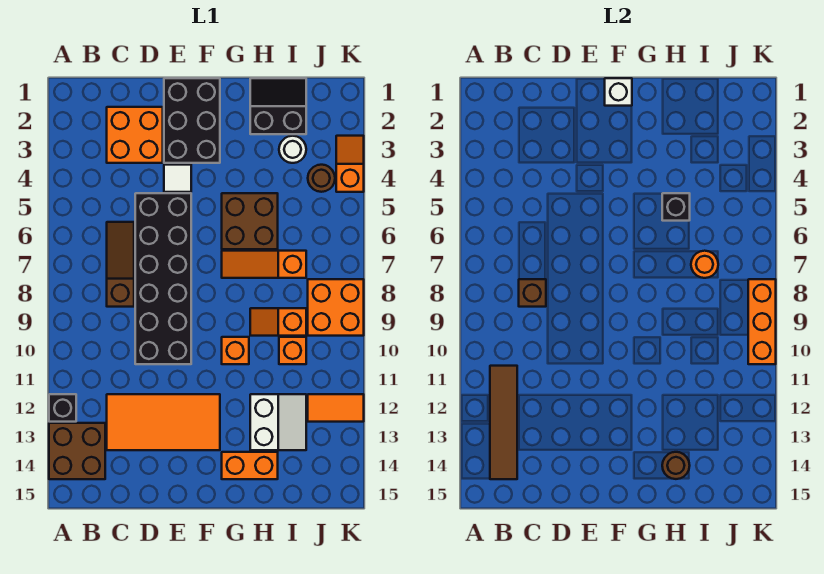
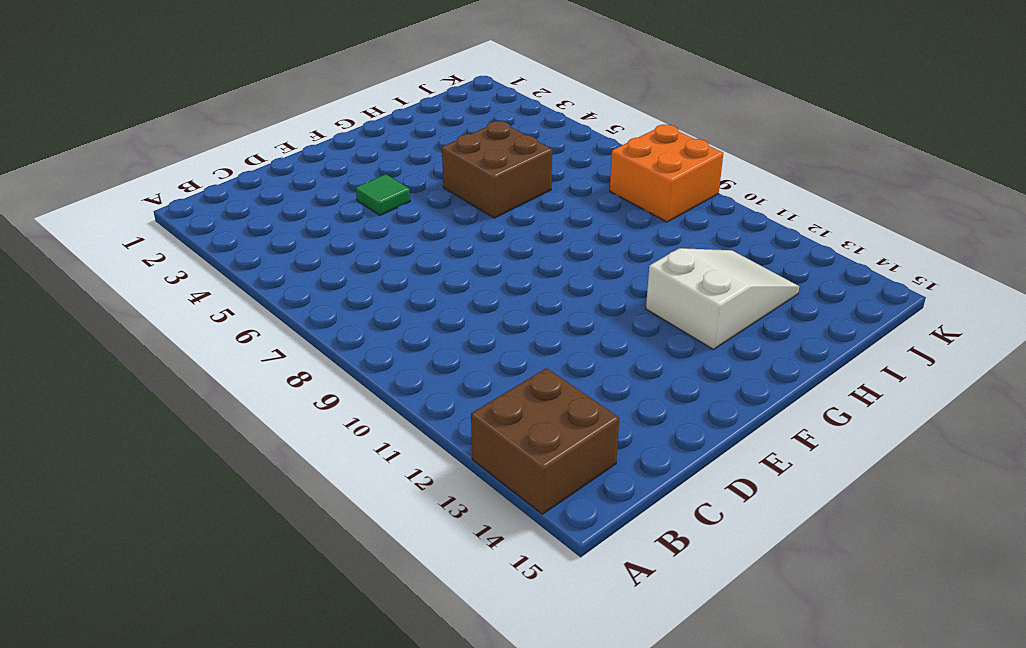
green tile E4 level 1 -> white tile E4 level 1
white slope G12:I13 level 1 top G -> white slope H12:I13 level 1 top H
none -> black brick A12 level 1
none -> orange brick C2:D3 level 1
none -> brown slope C6:C8 level 1 top 8

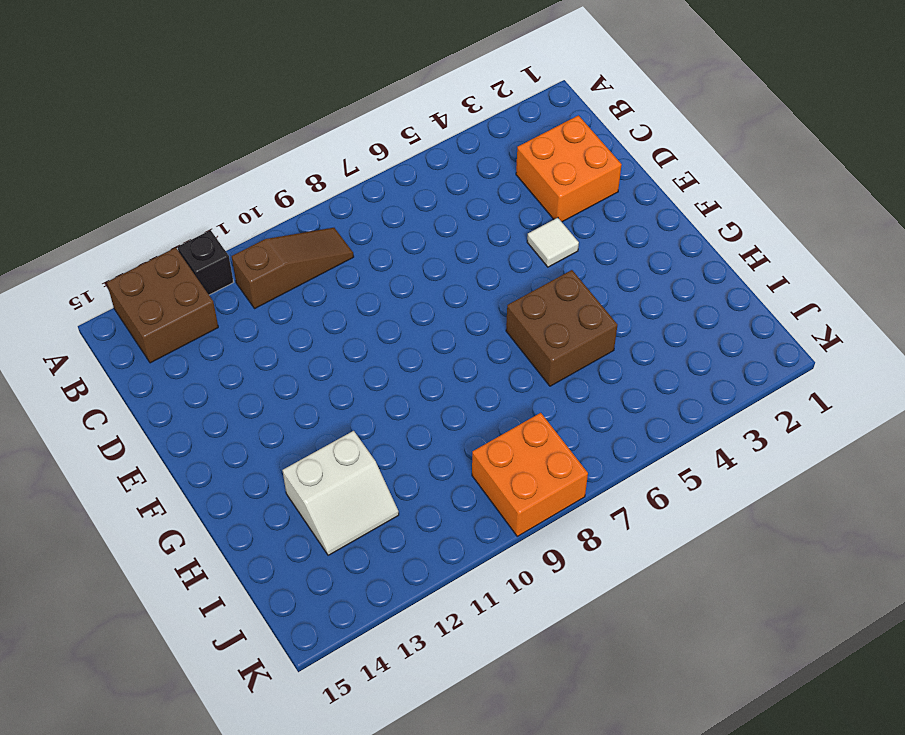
brown slope B9:B11 level 1 top 11 -> brown slope C6:C8 level 1 top 8
none -> orange tile C12:F13 level 1
none -> black brick D5:E10 level 1
none -> black brick E1:F3 level 1

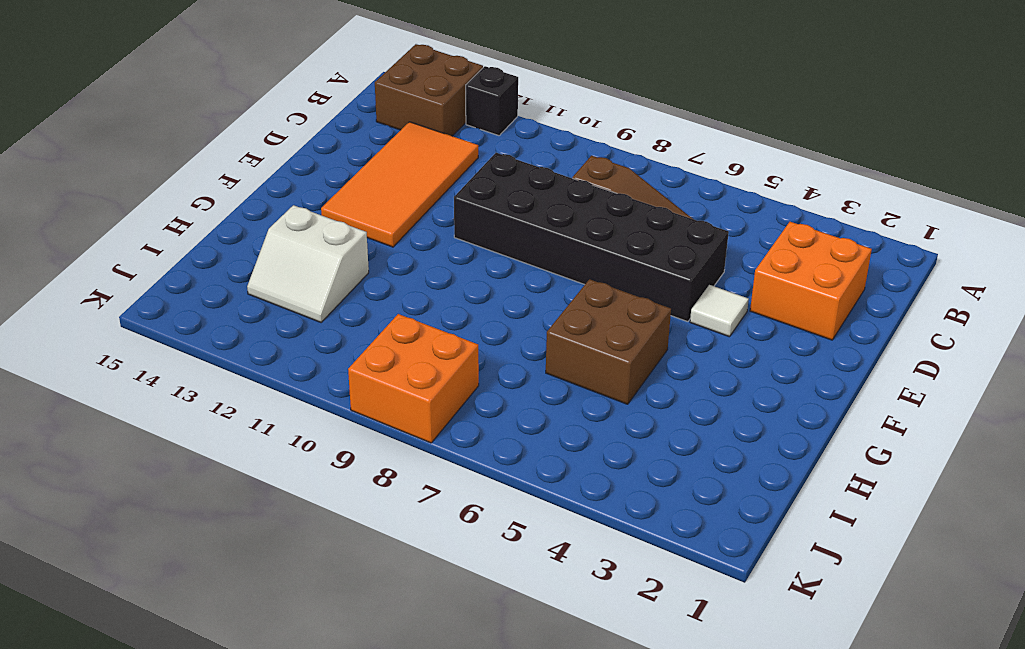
none -> black brick E1:F3 level 1
none -> orange slope G7:I7 level 1 top I
none -> orange brick G10 level 1

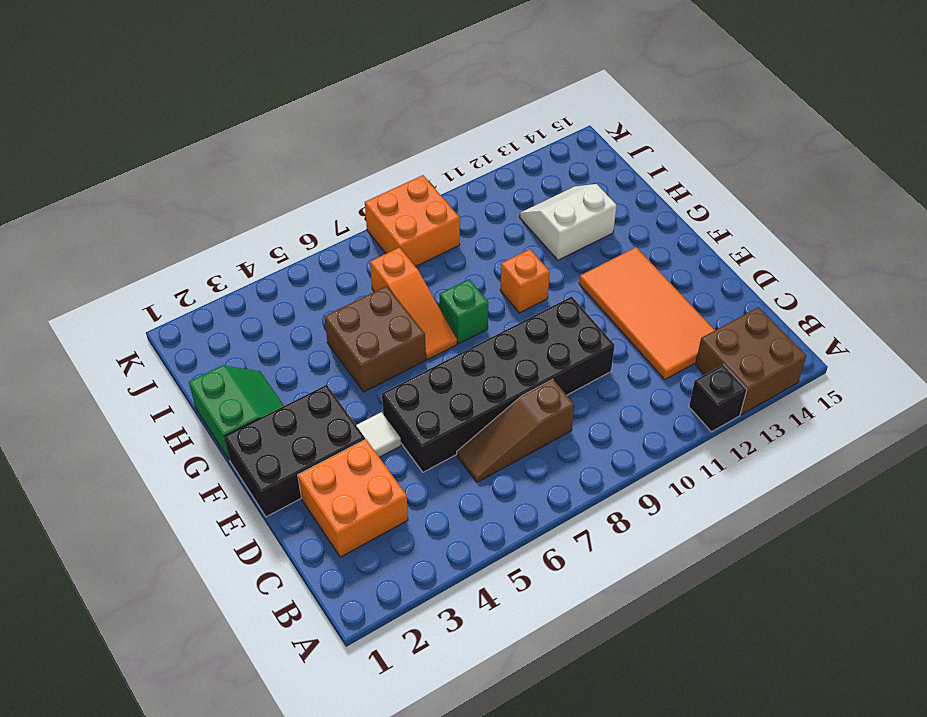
green slope G1:H2 level 1 top 1 -> black slope H1:I2 level 1 top 2
green brick G8 level 1 -> none
none -> orange brick G14:H14 level 1
none -> orange slope H9:I9 level 1 top I
none -> white round brick I3 level 1

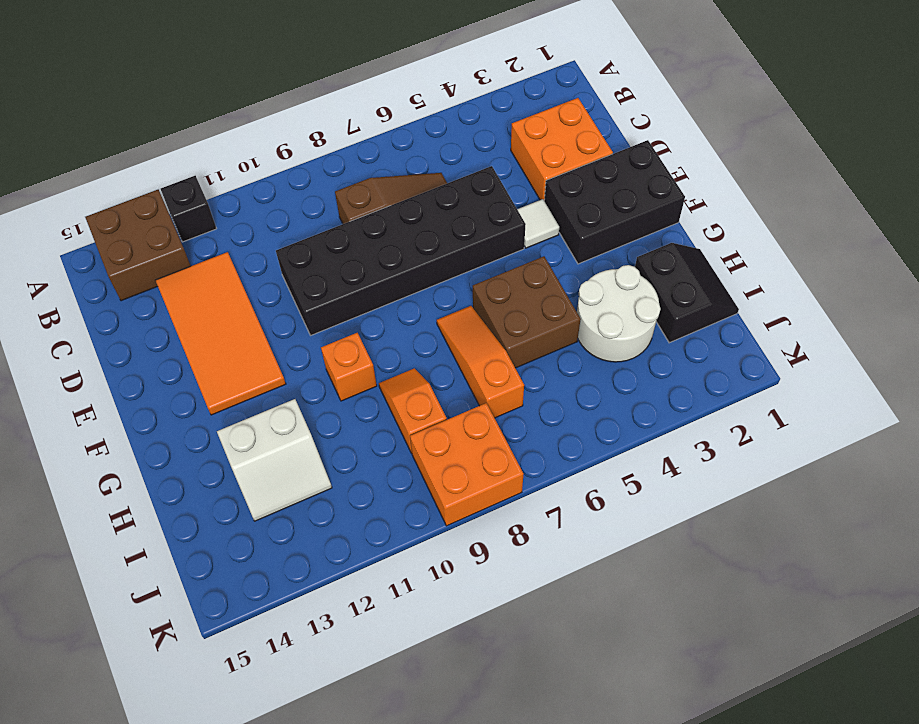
white round brick H3:I4 level 1 -> white round brick I3 level 1
none -> orange brick G14:H14 level 1
none -> orange brick I10 level 1
none -> brown round brick J4 level 1

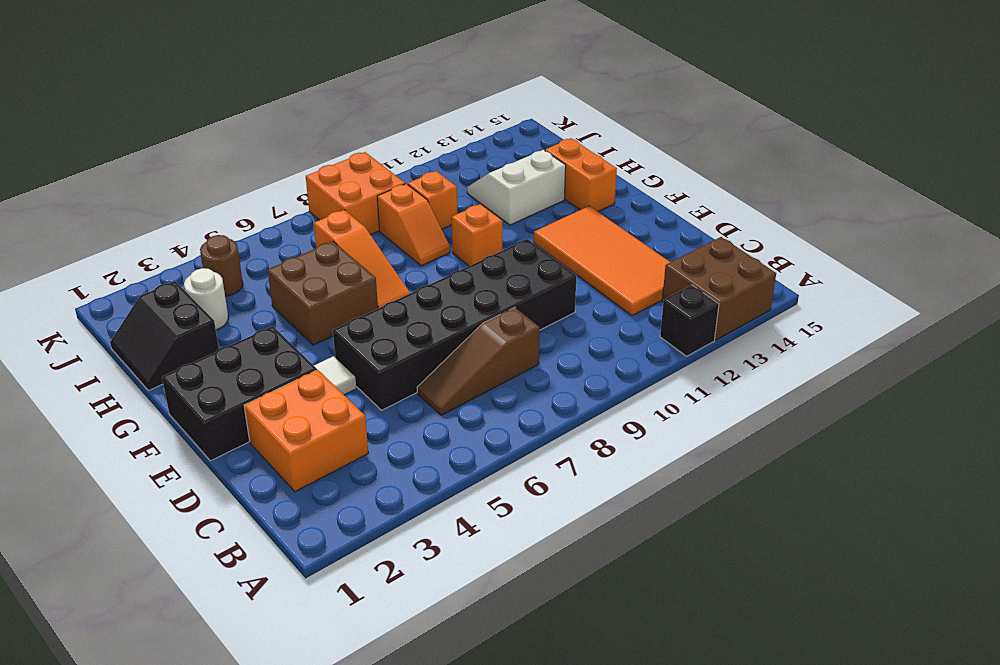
none -> orange tile J12:K12 level 1
none -> orange slope K3:K4 level 1 top 4
none -> brown tile B11:B14 level 2

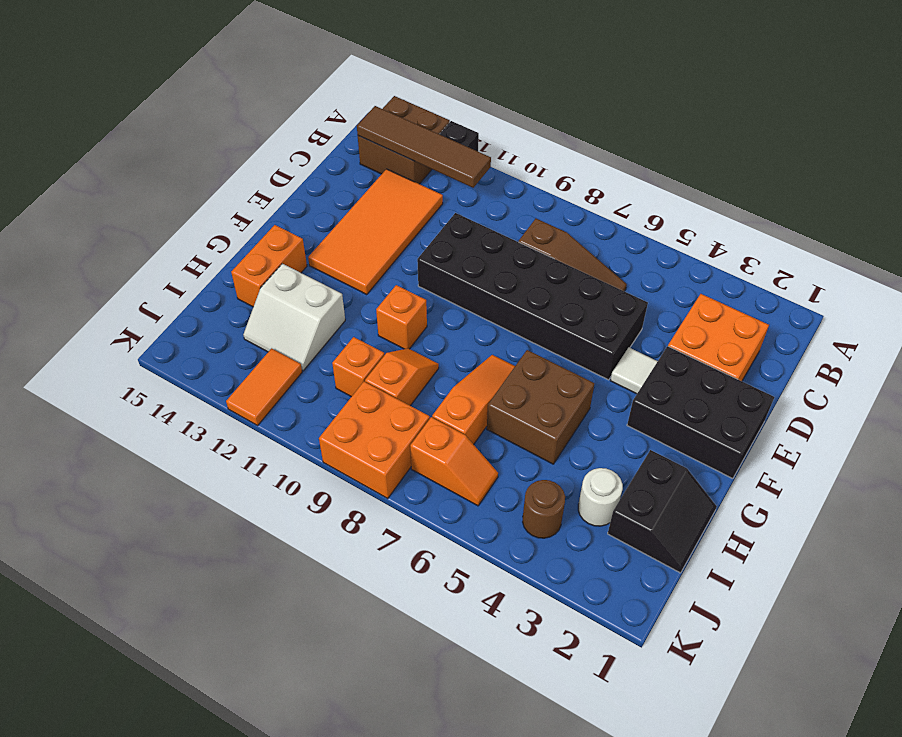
orange slope J6:J7 level 1 top 7 -> orange slope K3:K4 level 1 top 4
none -> brown brick C8 level 2
none -> white brick F1 level 2
none -> black brick H5 level 2

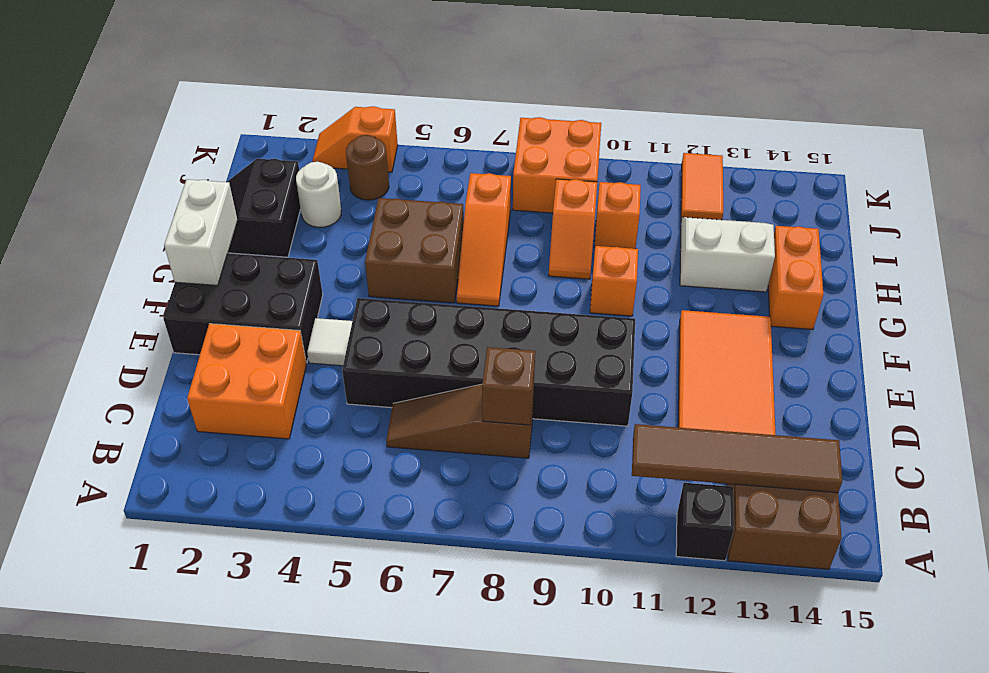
white brick F1:G1 level 2 -> white brick F1 level 2
none -> black brick H5 level 2
none -> brown round brick H14 level 2
none -> orange round brick I7 level 2

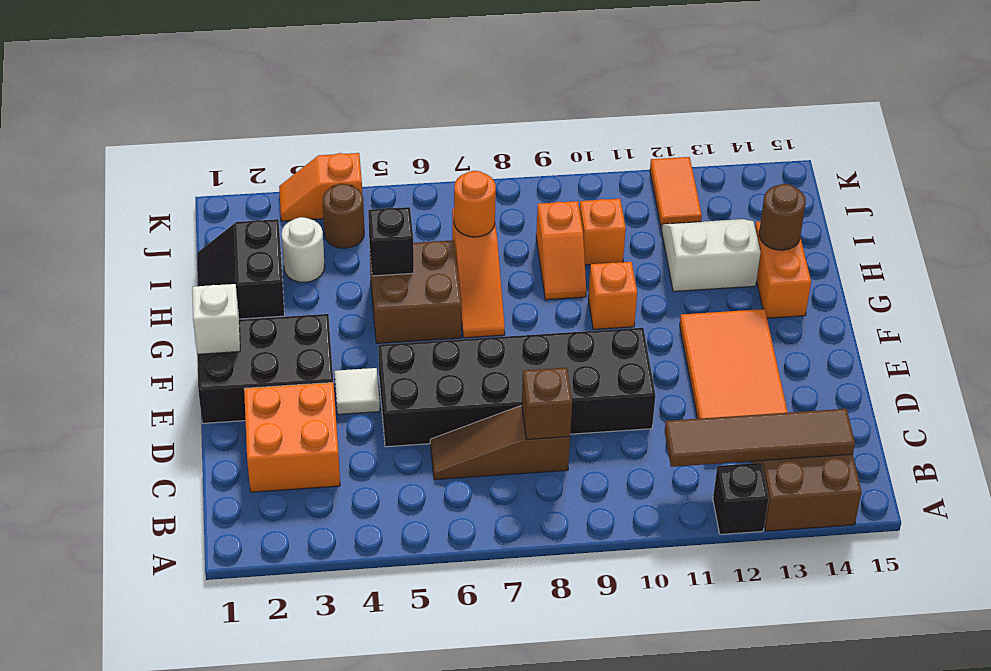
none -> orange brick J8:K9 level 1
none -> orange brick K8:K10 level 2

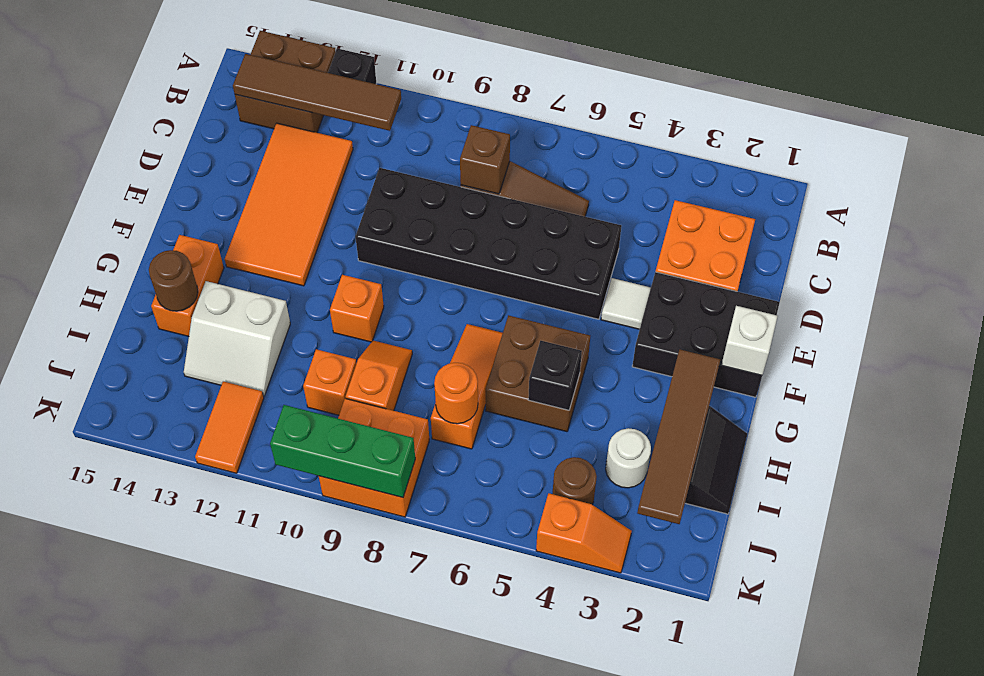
brown tile G2:J2 level 2 -> none
green brick K8:K10 level 2 -> orange brick K8:K10 level 2

